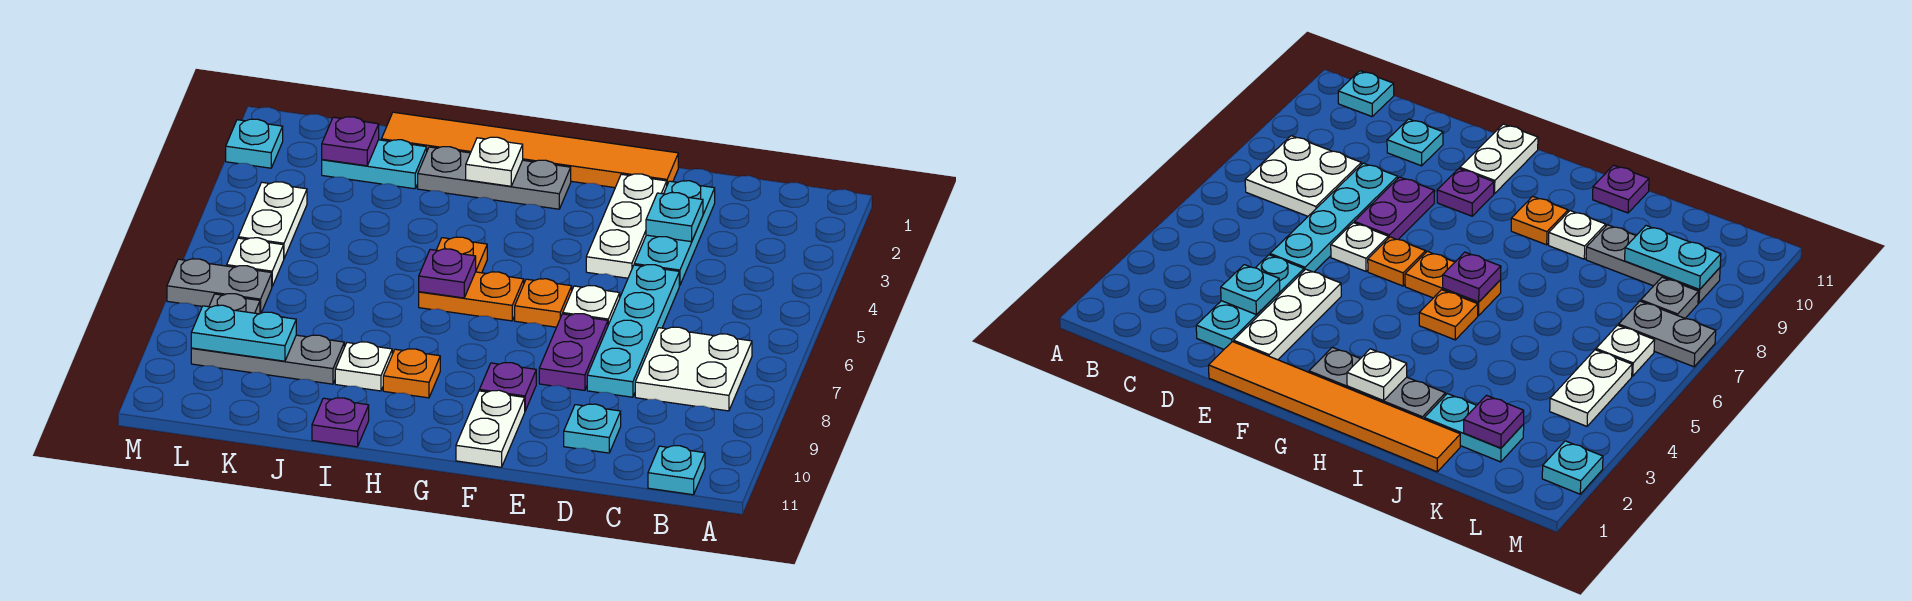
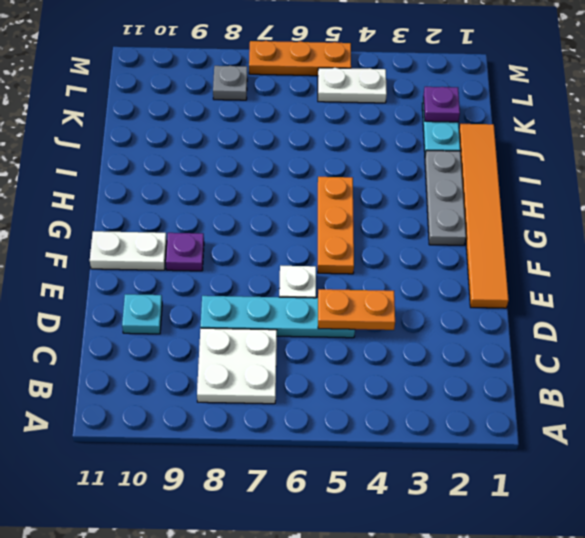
orange plate D4:D5 level 2 -> orange plate G6:H6 level 1
orange plate F5:H5 level 1 -> orange plate H5 level 1
orange plate M5:M7 level 1 -> grey plate L7:M7 level 1
none -> cyan plate B11 level 1
none -> cyan plate D2:D4 level 1
none -> white plate E2:E4 level 1
none -> purple plate E7:E8 level 1

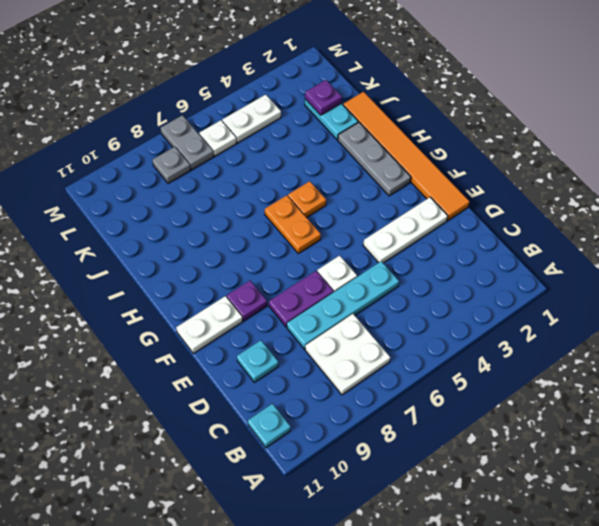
none -> cyan plate D2:D4 level 1
none -> orange plate F6 level 1
none -> orange plate H9 level 1
none -> white plate I9 level 1

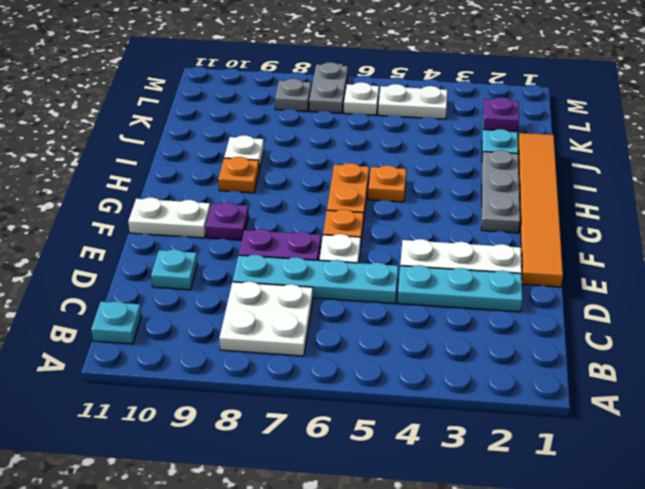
none -> purple plate I11 level 1
none -> grey plate J9:L9 level 1
none -> cyan plate M2 level 1
none -> cyan plate D3 level 2

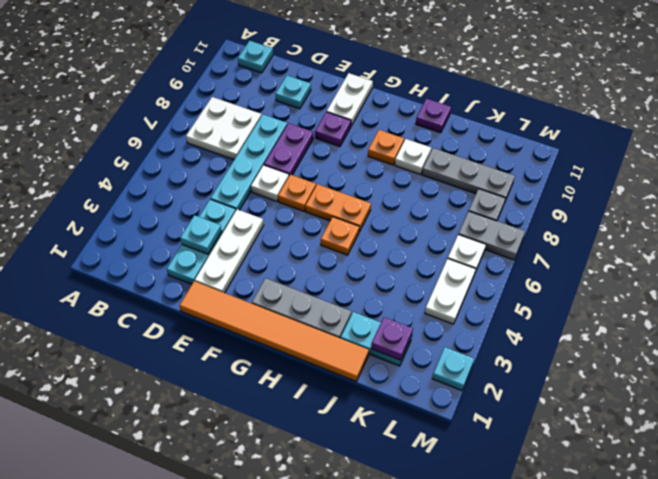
none -> white plate H2 level 2
none -> purple plate H6 level 2
none -> cyan plate K9:L9 level 2

